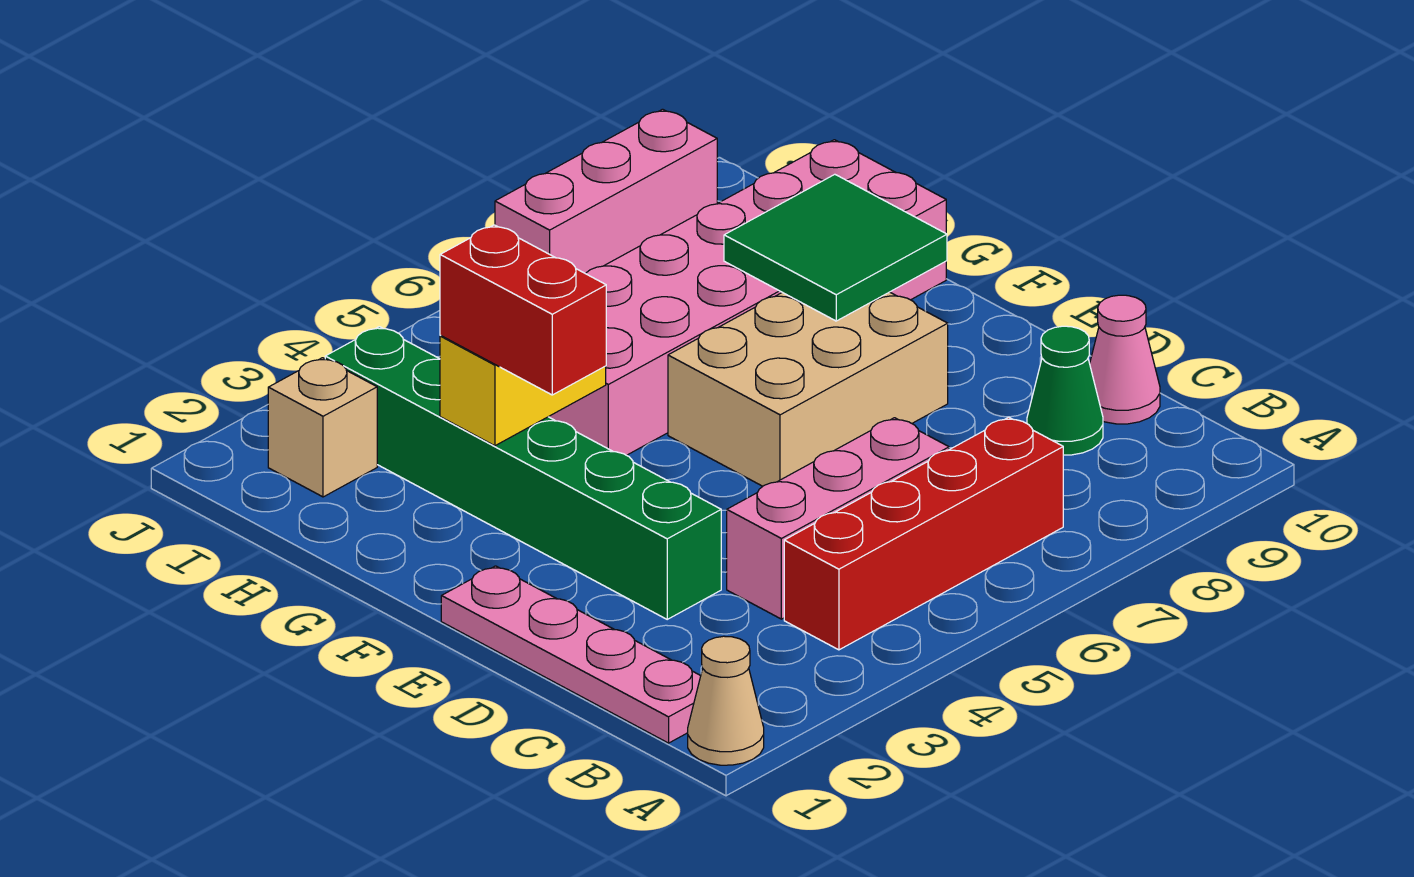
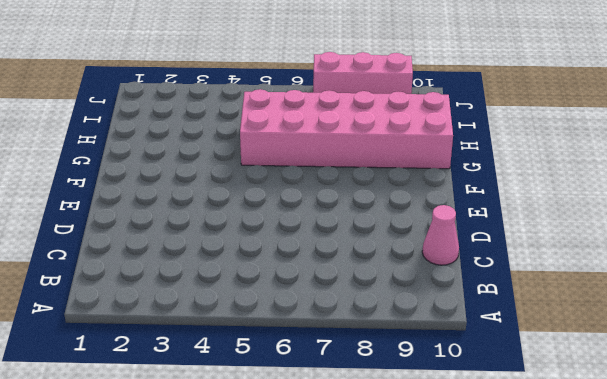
none -> tan cone A1 level 1
none -> pink plate B1:E1 level 1
none -> red brick B4:B7 level 1

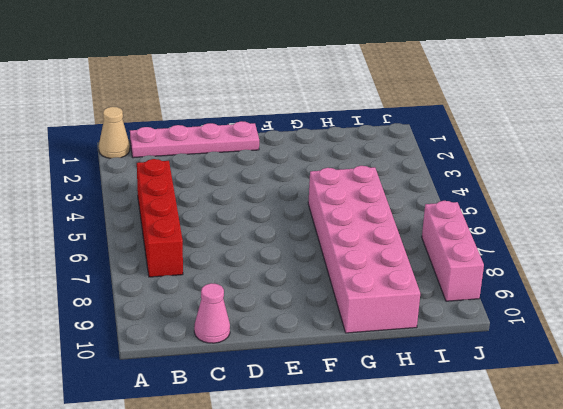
none -> pink brick C4:C6 level 1
none -> green cone C9 level 1
none -> green brick D3:I3 level 1

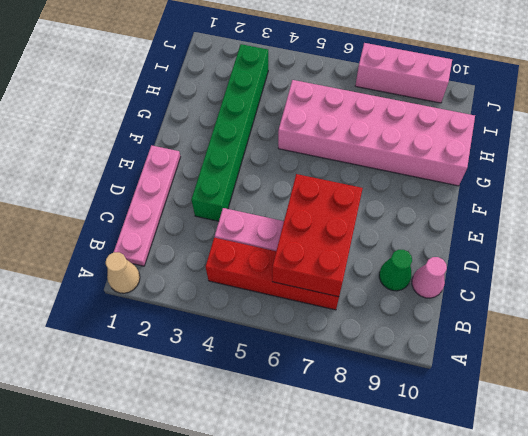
red brick B6:D7 level 2 -> none
none -> tan brick E6:F8 level 1
none -> tan brick I2 level 1
none -> green tile F8:G9 level 2

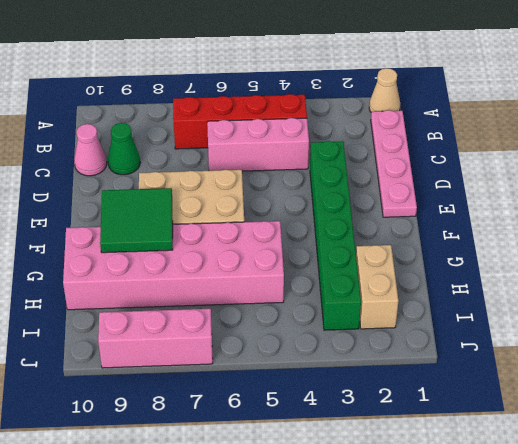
tan brick H2:I2 level 1 -> tan brick I2 level 1
none -> yellow brick G3:G4 level 2
none -> red brick F3:G3 level 3

